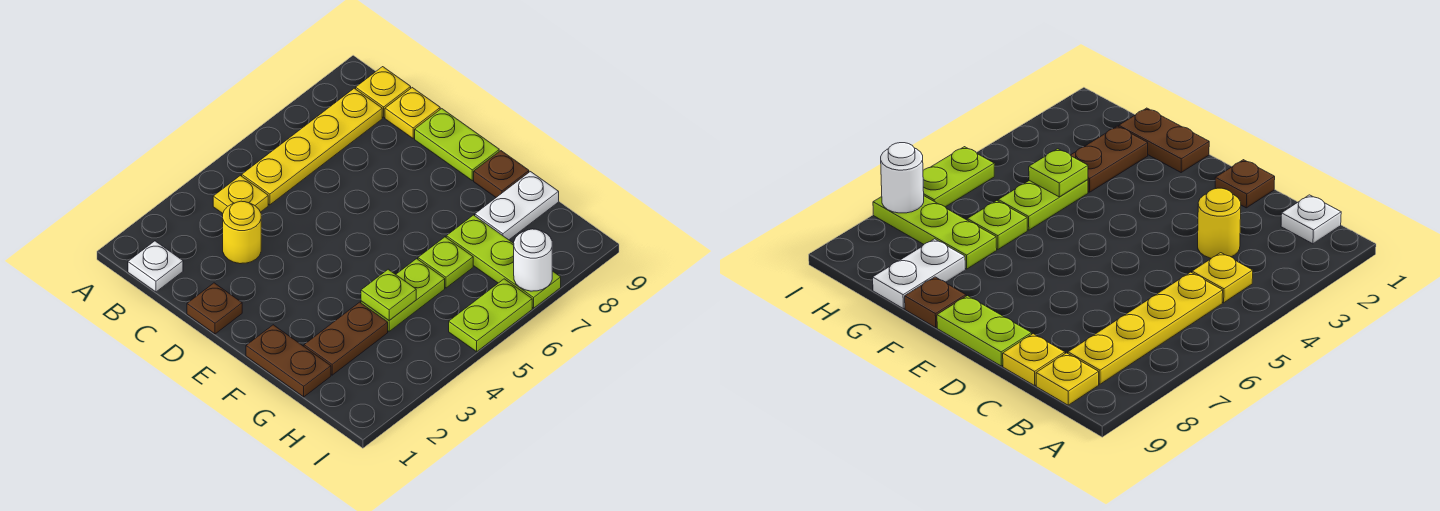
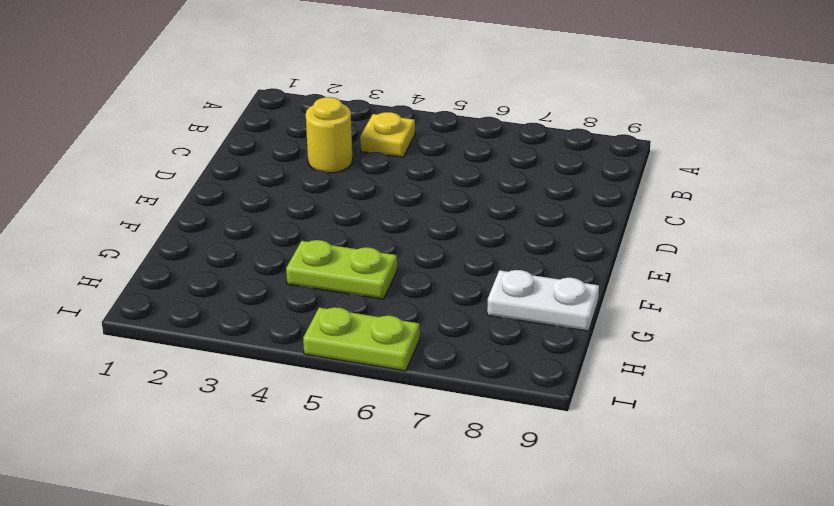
none -> white plate B1 level 1
none -> yellow plate B5:B8 level 1
none -> yellow plate B9 level 1

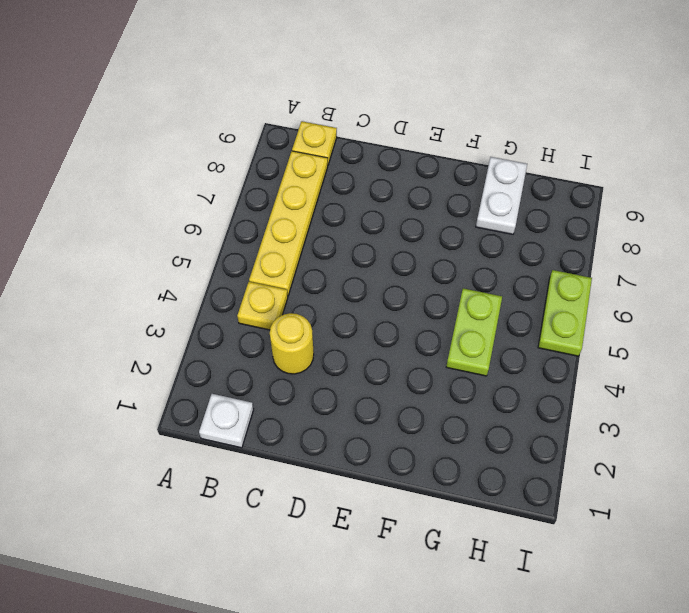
none -> yellow plate C9 level 1
none -> brown plate D1 level 1
none -> lime plate D9:E9 level 1

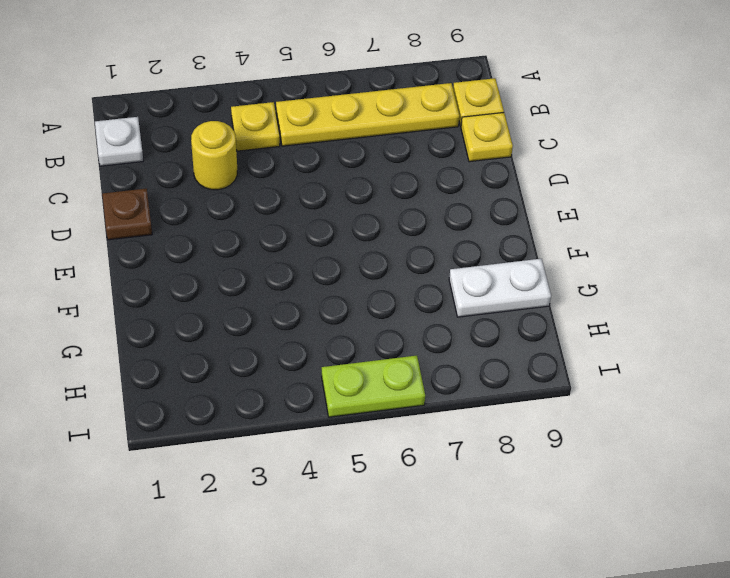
none -> lime plate D9:E9 level 1
none -> brown plate F1:G1 level 1
none -> brown plate F9 level 1

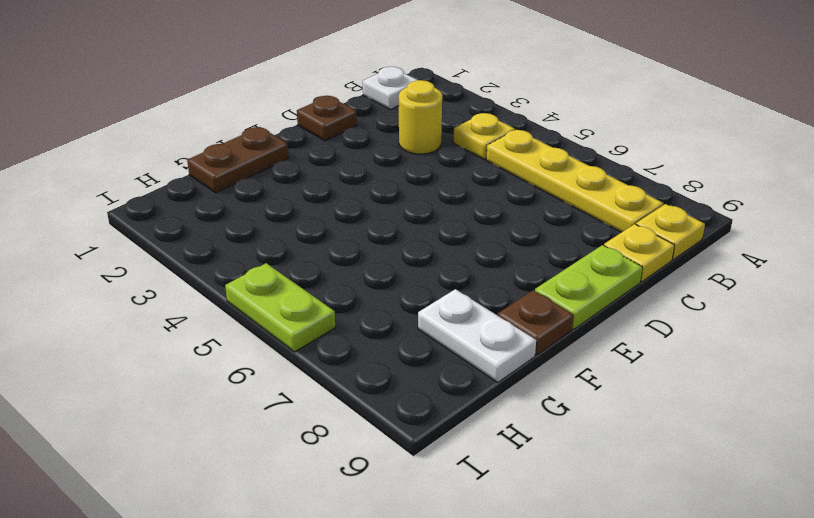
none -> brown plate G2:G3 level 1
none -> lime plate G4:G5 level 1
none -> lime plate G6 level 1

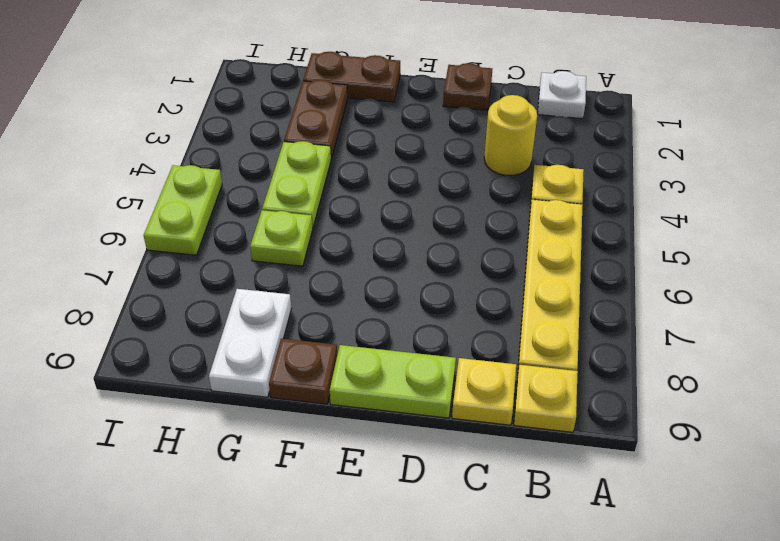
none -> lime plate G7:I7 level 1
none -> lime plate G4 level 2
none -> white round brick I7 level 2

